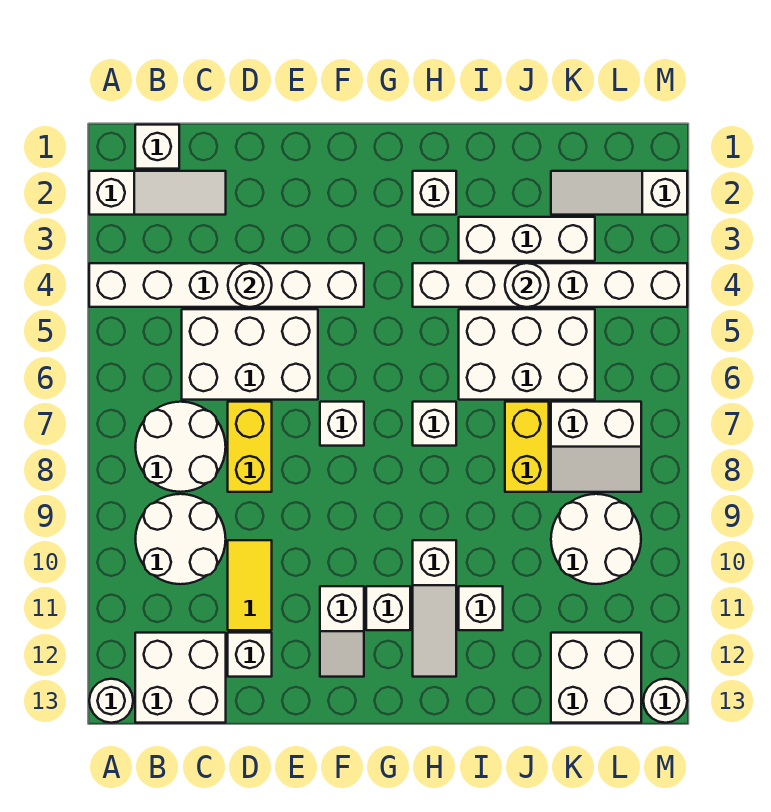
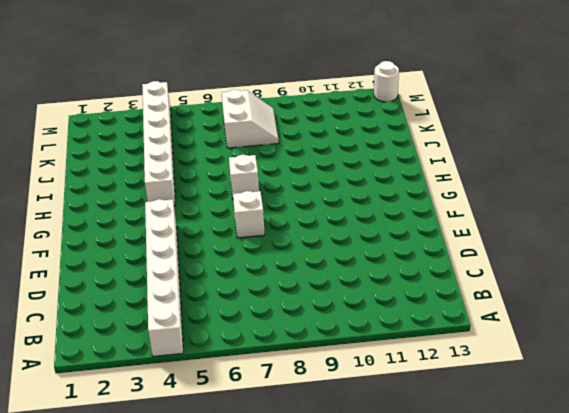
none -> white slope A2:C2 level 1 top A
none -> white round brick A13 level 1
none -> white brick B1 level 1

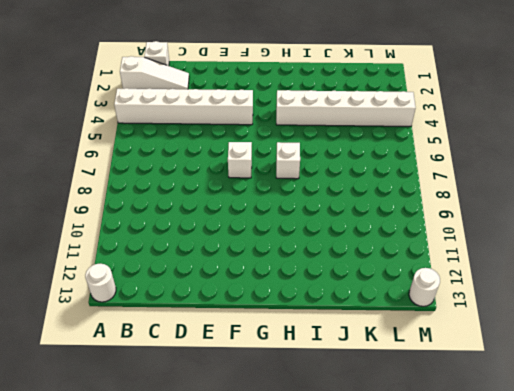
none -> white round brick B7:C8 level 1
none -> white round brick B9:C10 level 1
none -> white brick B12:C13 level 1

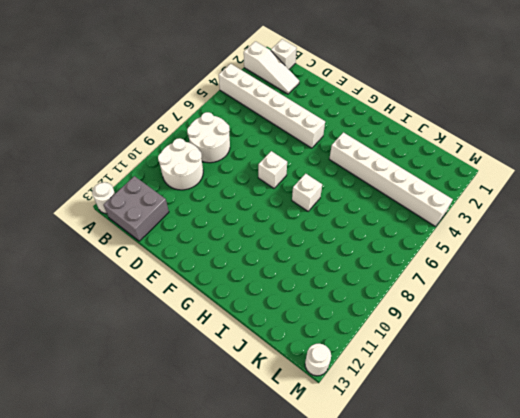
grey brick B12:C13 level 1 -> white brick B12:C13 level 1
none -> white brick C5:E6 level 1
none -> yellow brick D7:D8 level 1
none -> yellow tile D10:D11 level 1

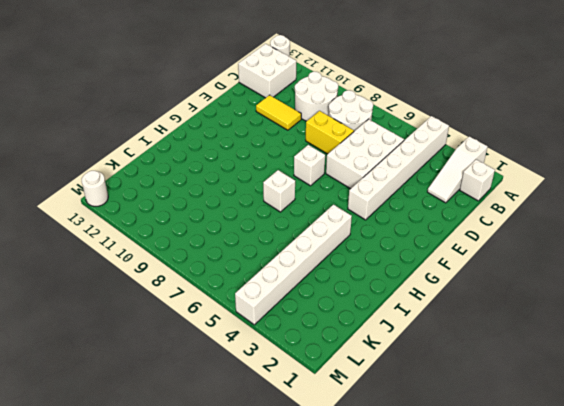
none -> white brick D12 level 1
none -> white slope F11:F12 level 1 top 11
none -> white brick G11 level 1

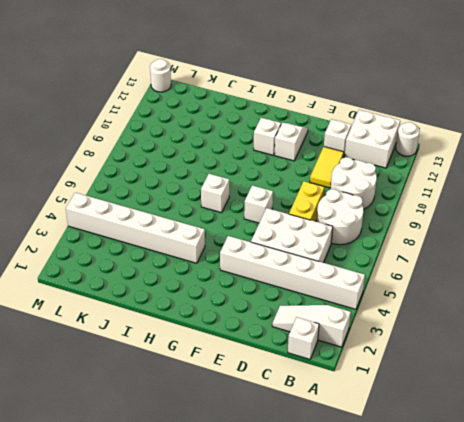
none -> white brick H2 level 1
none -> white slope H10:H12 level 1 top 10
none -> white brick I3:K3 level 1

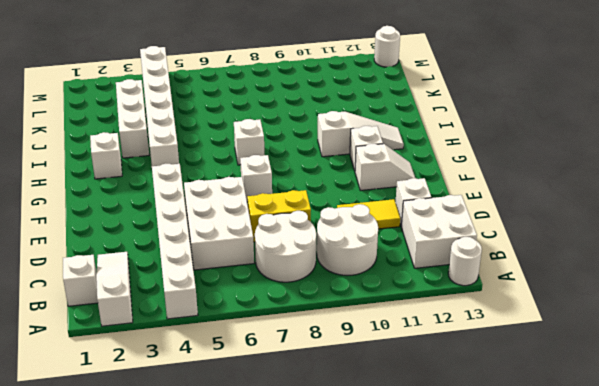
none -> white brick I5:K6 level 1
none -> white brick I11 level 1
none -> yellow brick J7:J8 level 1

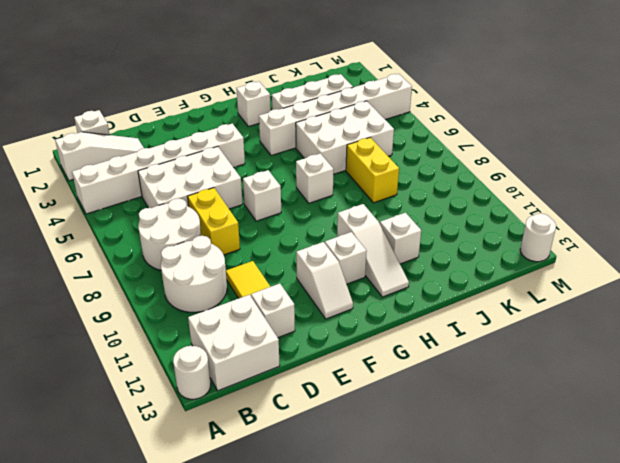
none -> white slope K2:M2 level 1 top M
none -> white slope K7:L8 level 1 top 7
none -> white round brick K9:L10 level 1

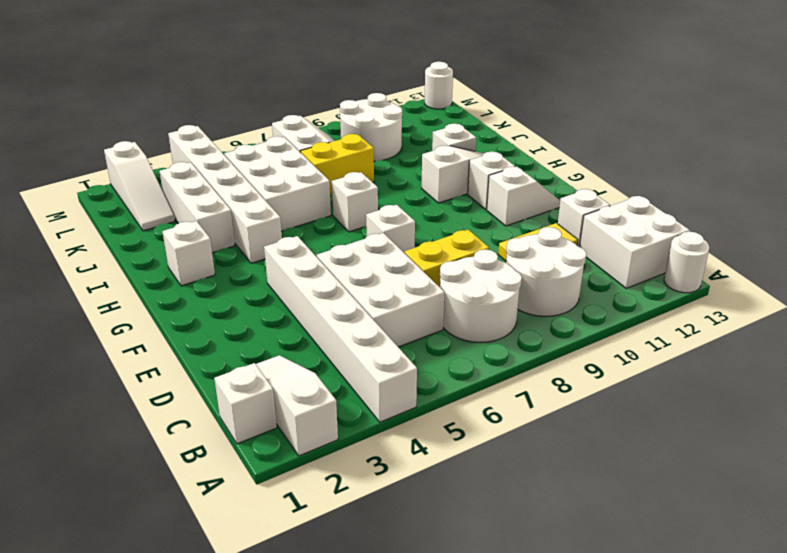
none -> white brick K12:L13 level 1
none -> white round brick D4 level 2
none -> white round brick J4 level 2

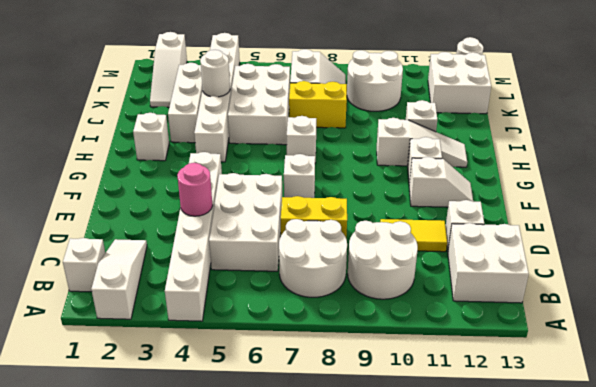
pink round brick D4 level 2 -> white round brick D4 level 2
none -> white round brick A13 level 1

